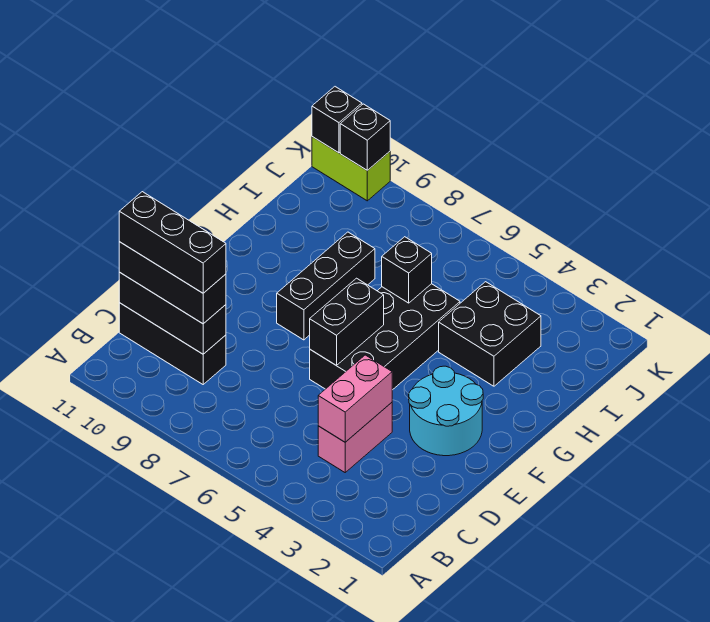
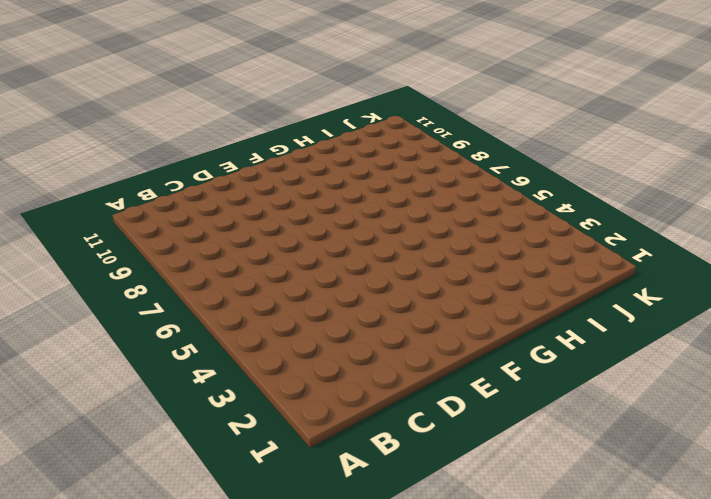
none -> pink brick C4:D4 level 1
none -> black brick C9:C11 level 1
none -> cyan round brick E2:F3 level 1

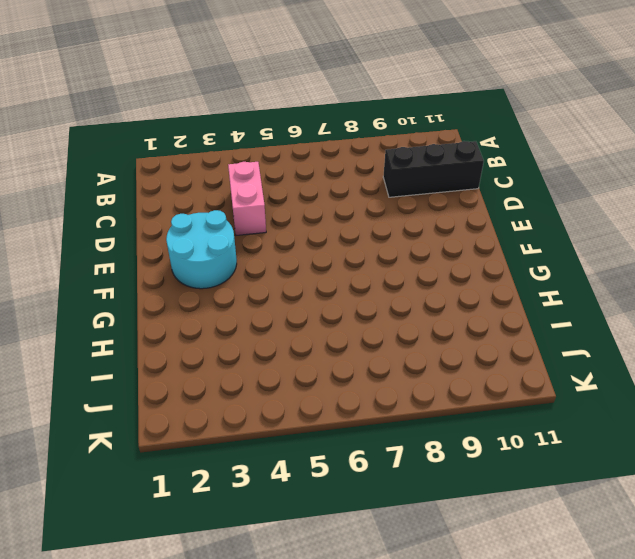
none -> black brick E5:H6 level 1
none -> black brick F8:H8 level 1
none -> black brick H3:I4 level 1

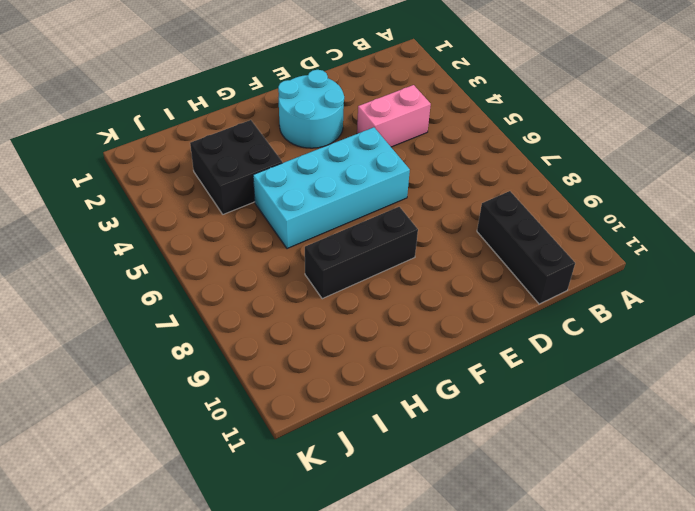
cyan brick E5:H6 level 1 -> black brick E5:H6 level 1
none -> lime brick K10:K11 level 1
none -> pink brick C4:D4 level 2
none -> black brick C9:C11 level 2

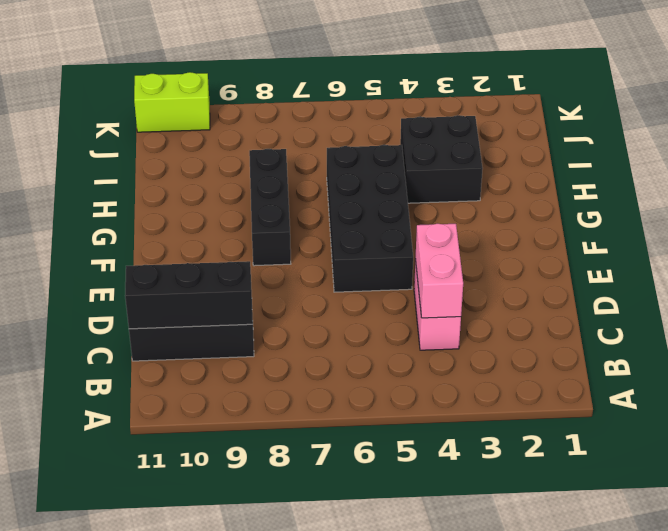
none -> cyan round brick E2:F3 level 1
none -> black brick E6:F6 level 2
none -> black brick H6 level 2

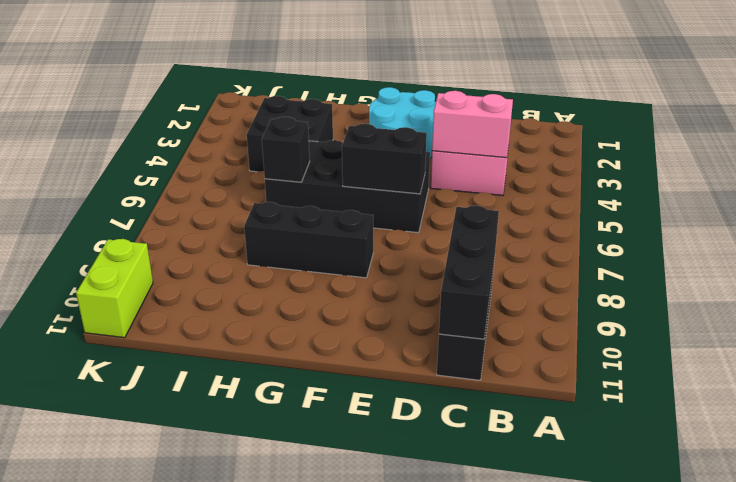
none -> black brick K10 level 2
none -> black brick K11 level 2
none -> black brick C9:C11 level 3

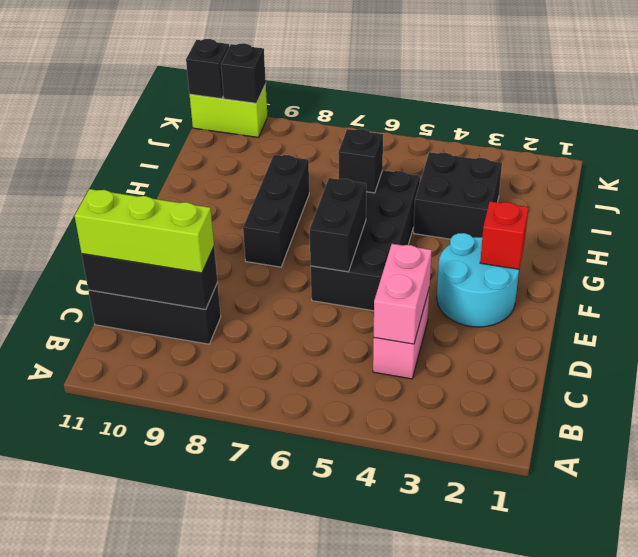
lime brick C9:C11 level 3 -> black brick C9:C11 level 3
red brick F2 level 2 -> none
none -> black brick C9:C11 level 4

